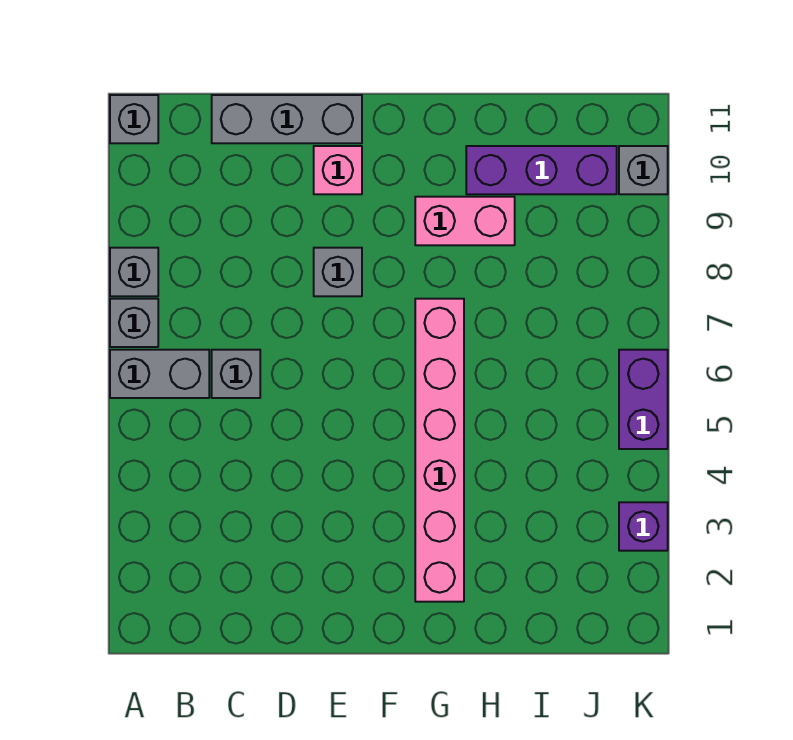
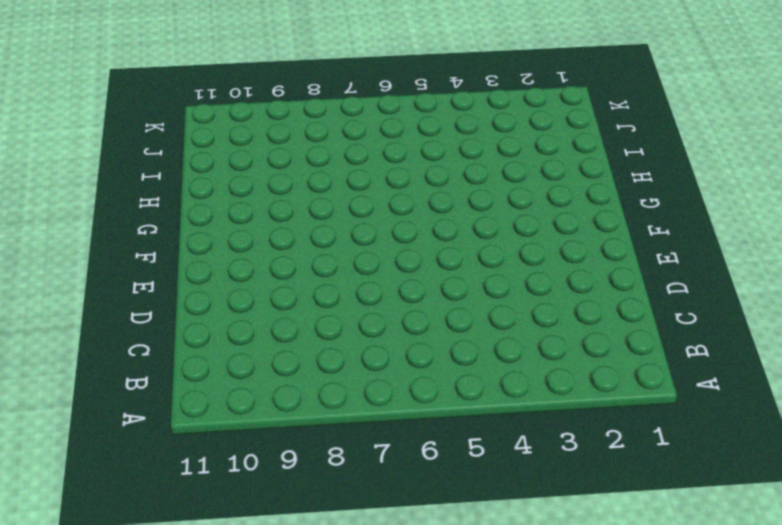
none -> grey brick A6:B6 level 1
none -> grey brick A7 level 1
none -> grey brick A8 level 1

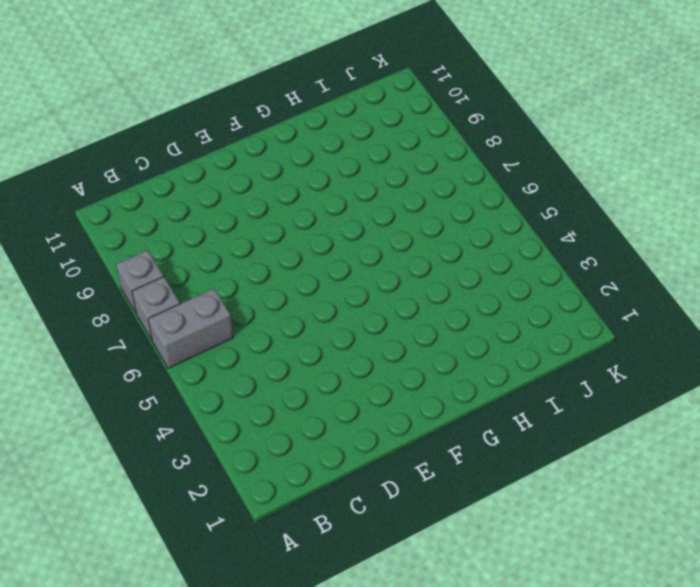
none -> grey brick A11 level 1
none -> grey brick C6 level 1
none -> grey brick C11:E11 level 1

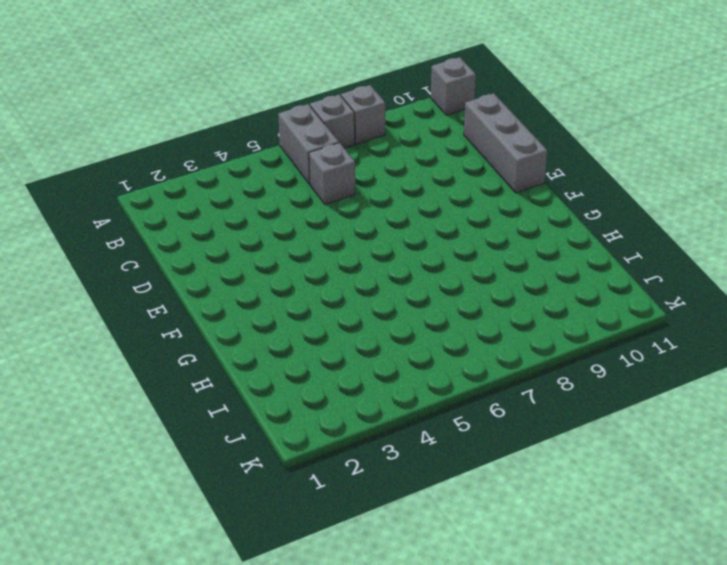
none -> grey brick E8 level 1
none -> pink brick E10 level 1
none -> pink brick G2:G7 level 1

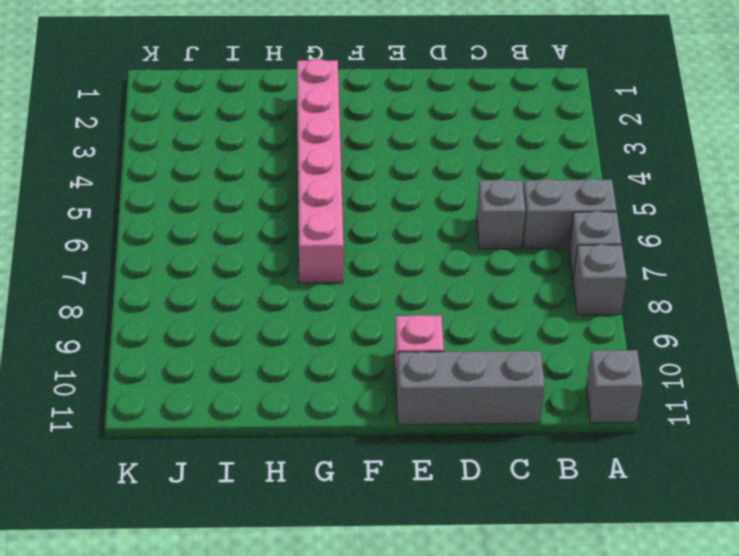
none -> grey brick E8 level 1
none -> pink brick G9:H9 level 1
none -> purple brick H10:J10 level 1

